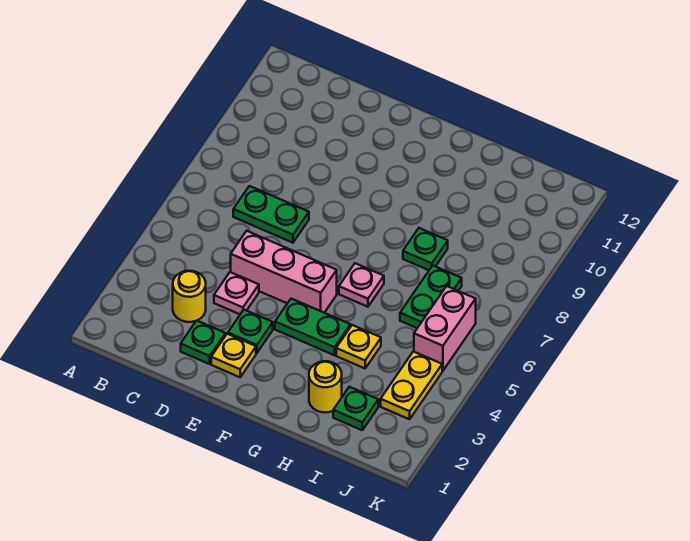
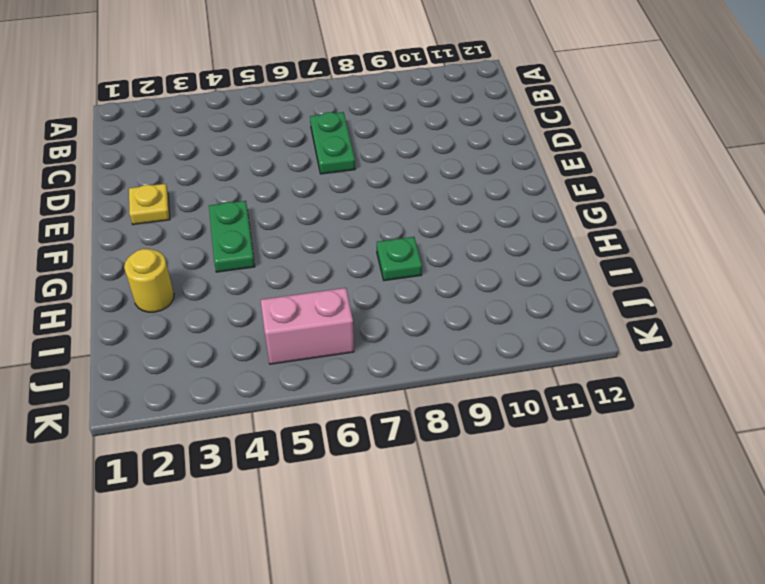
none -> yellow round brick C3 level 1
none -> green plate D2 level 1
none -> pink plate D4 level 1

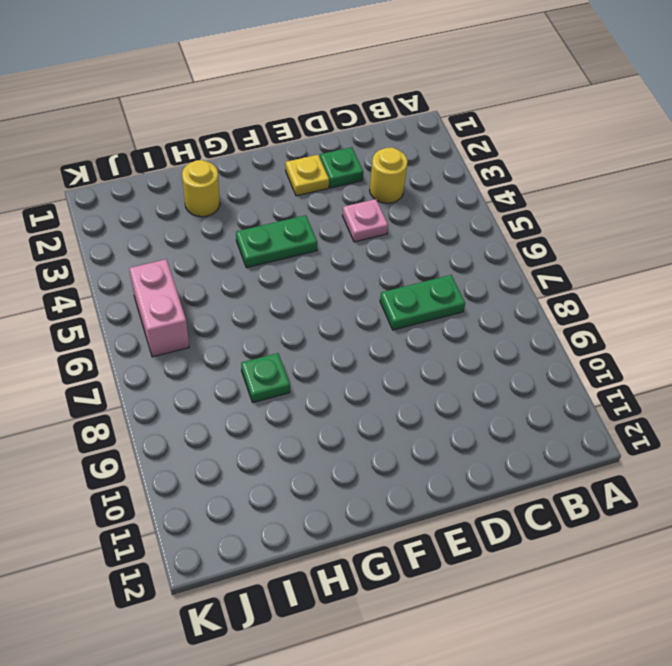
none -> pink brick D5:F5 level 1
none -> green plate E3 level 1
none -> pink plate G6 level 1

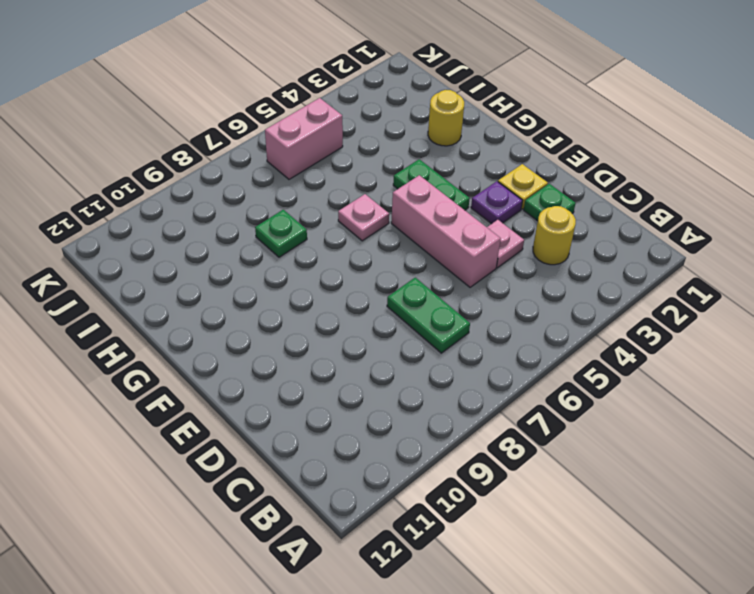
purple plate E3 level 1 -> green plate E3 level 1
none -> yellow plate H4 level 1
none -> green plate I2 level 1
none -> green plate I6:I7 level 1

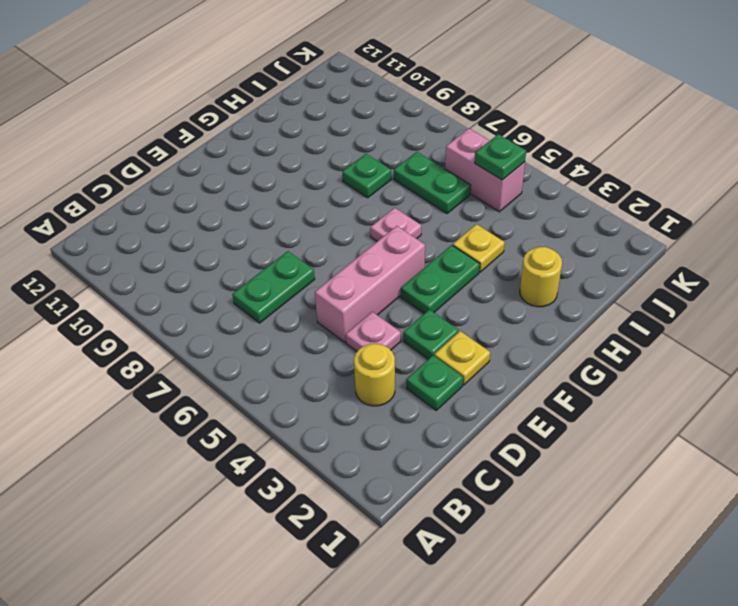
green plate J5 level 2 -> green plate I2 level 1
none -> yellow plate J3:J4 level 1

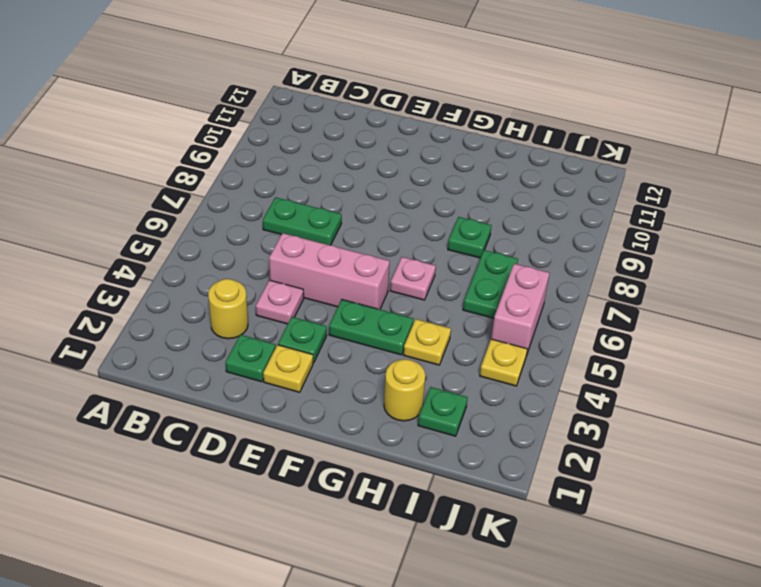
yellow plate J4 level 1 -> yellow plate J3:J4 level 1

